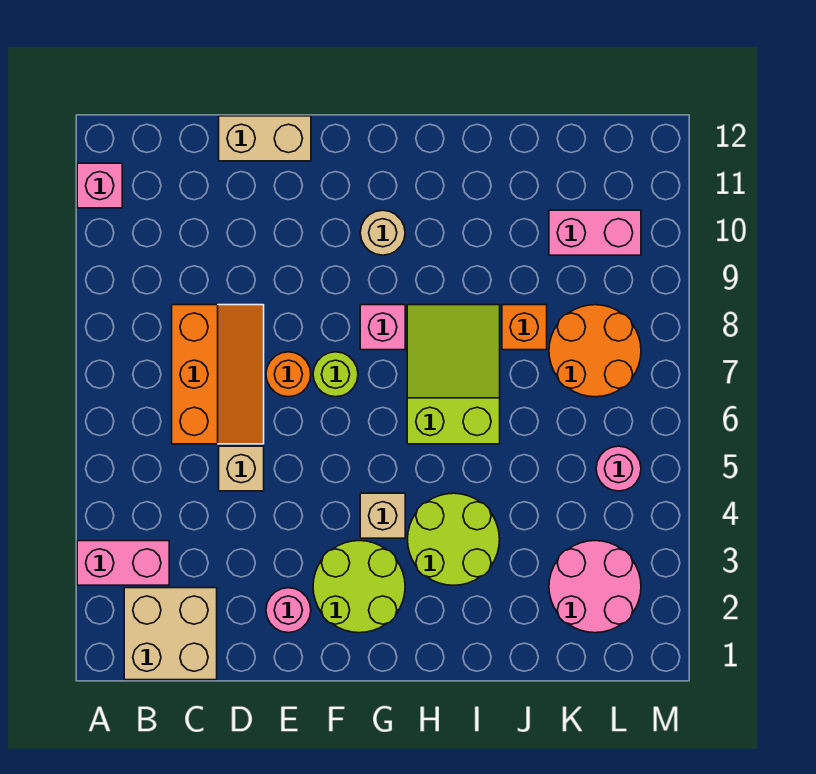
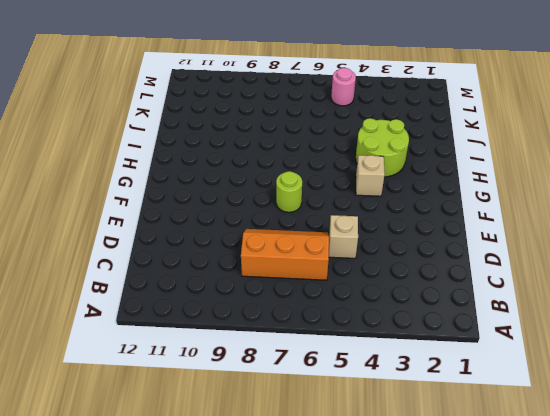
none -> pink brick A3:B3 level 1
none -> pink brick A11 level 1
none -> tan brick B1:C2 level 1

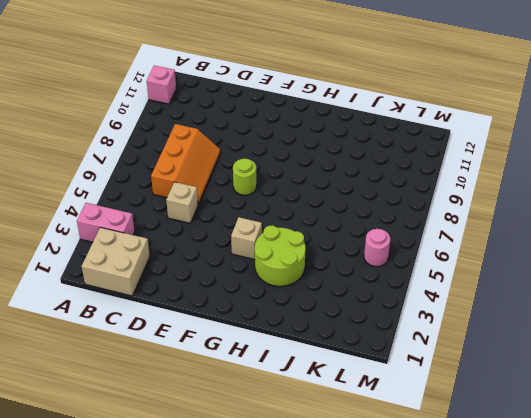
none -> tan brick D12:E12 level 1
none -> pink round brick E2 level 1
none -> orange round brick E7 level 1

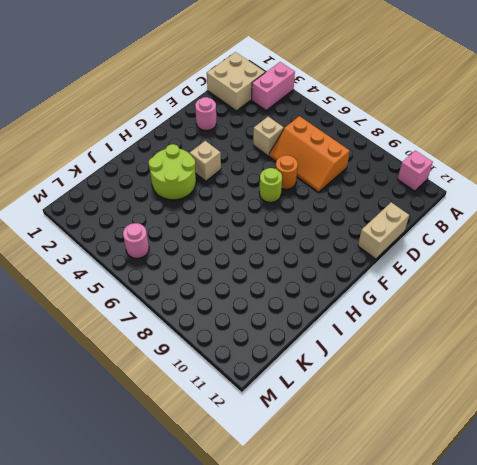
none -> lime round brick F2:G3 level 1
none -> pink brick G8 level 1
none -> tan round brick G10 level 1

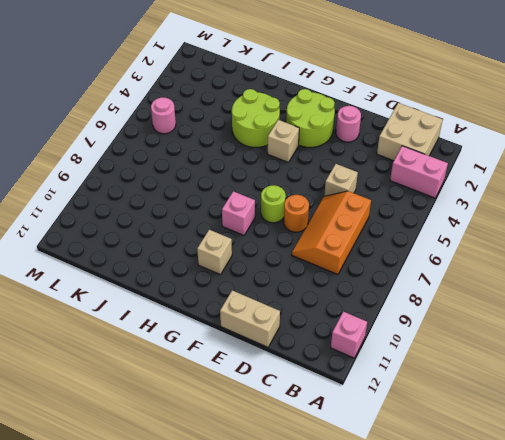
tan brick G10 level 1 -> tan round brick G10 level 1
none -> lime slope H6:I8 level 1 top 6
none -> orange brick J8 level 1
none -> pink round brick K2:L3 level 1

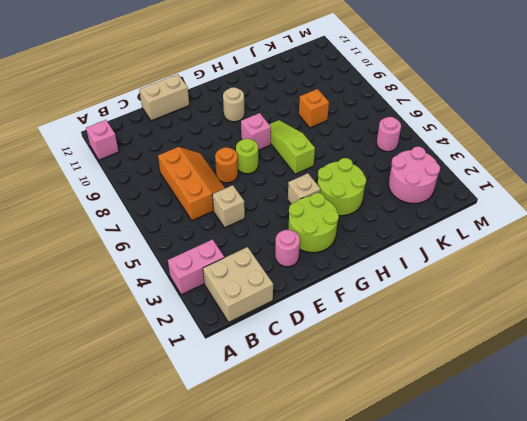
lime slope H6:H8 level 1 top 6 -> lime slope H6:I8 level 1 top 6
none -> orange round brick K7:L8 level 1
none -> pink brick K10:L10 level 1

